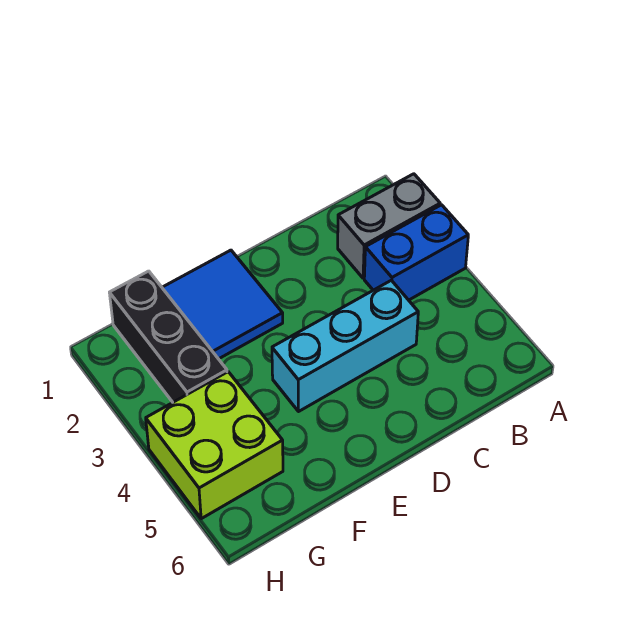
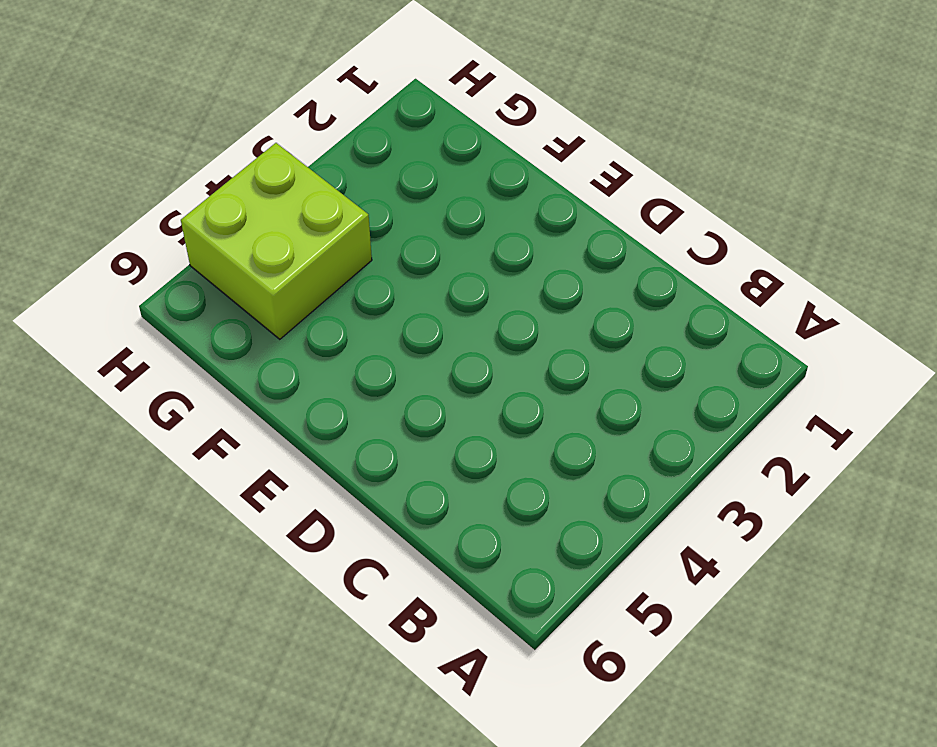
none -> grey brick A2:B2 level 1
none -> blue brick A3:B3 level 1

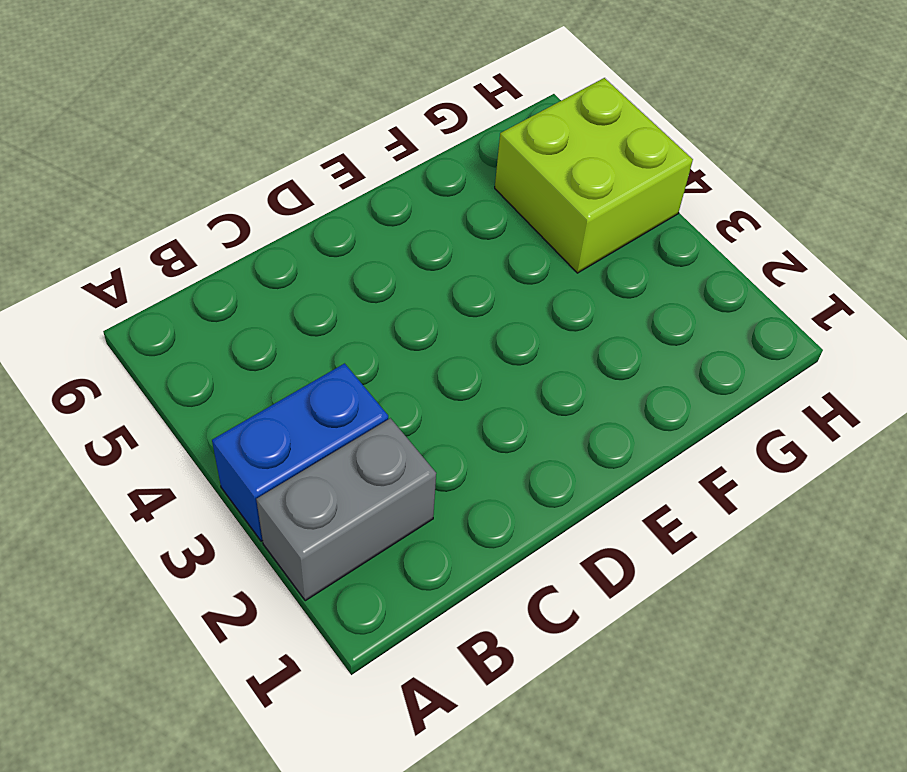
none -> cyan brick C4:E4 level 1
none -> blue tile E1:F2 level 1

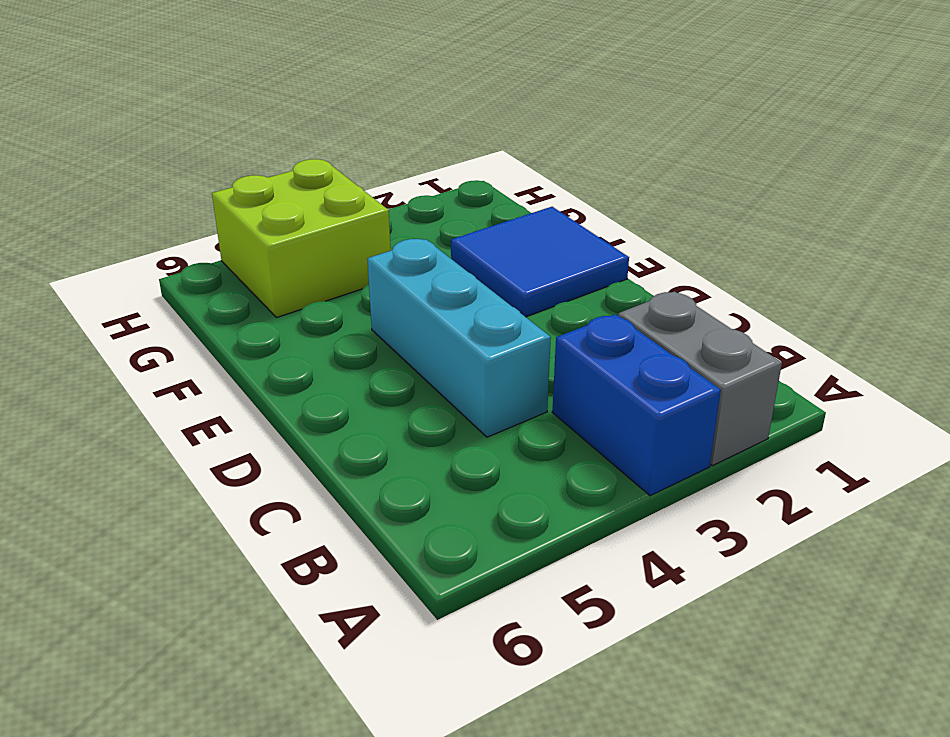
none -> black brick G1:G3 level 1

